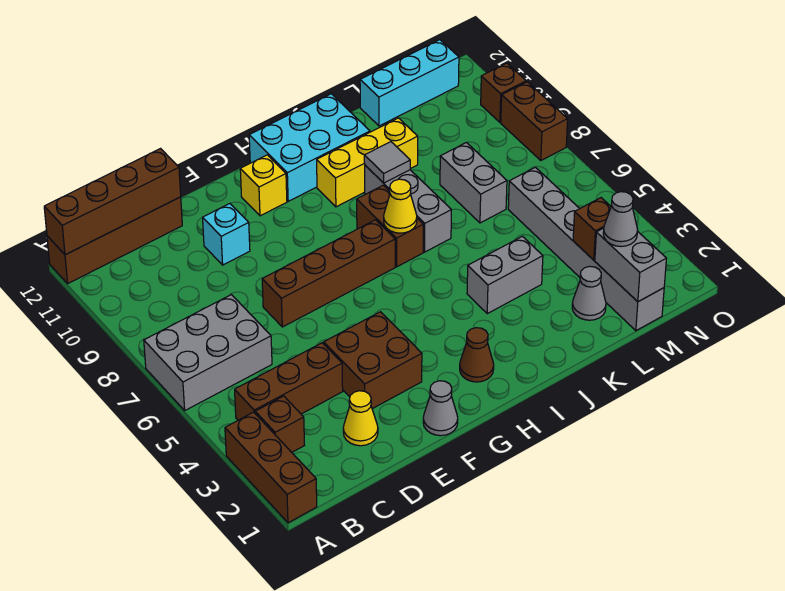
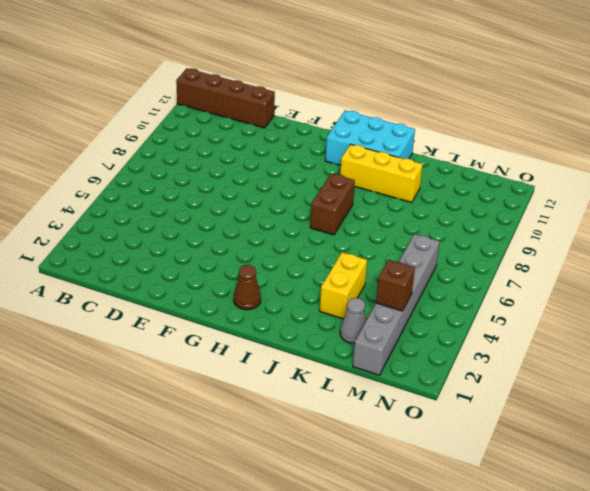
yellow brick K3:K4 level 1 -> grey brick J4:K4 level 1
none -> brown brick A1:A3 level 1
none -> grey brick A6:C7 level 1
none -> brown brick B3 level 1

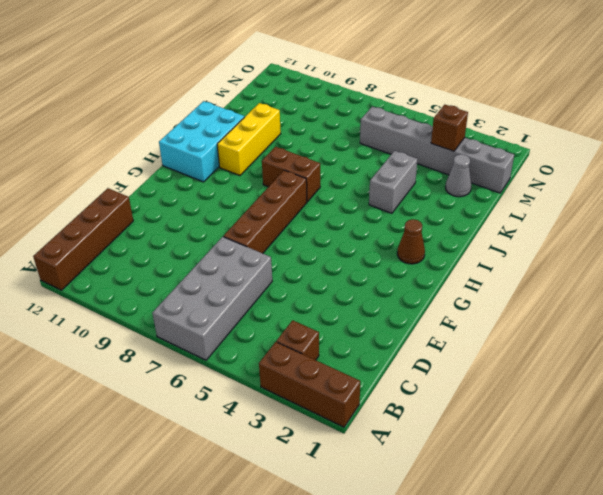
grey brick A6:D7 level 1 -> grey brick A6:C7 level 1
none -> brown brick B4:D4 level 1
none -> yellow cone D2 level 1
none -> brown brick E3:F4 level 1

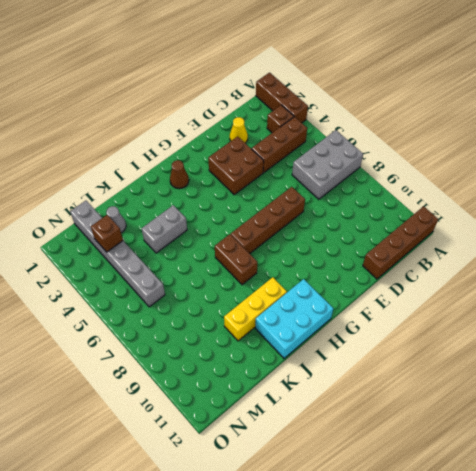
none -> cyan brick E10 level 1
none -> grey cone F1 level 1
none -> yellow brick G11 level 1

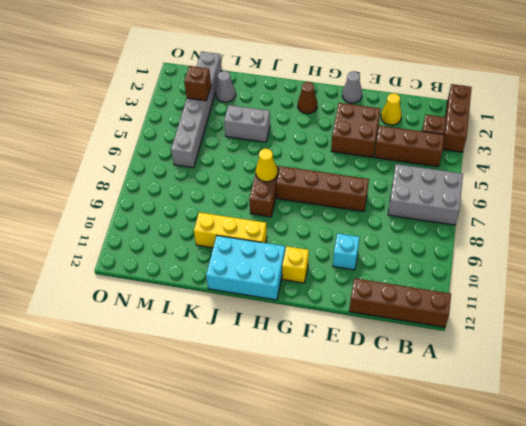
none -> grey brick J7:J9 level 1
none -> grey brick L7:L8 level 1
none -> cyan brick L12:N12 level 1

